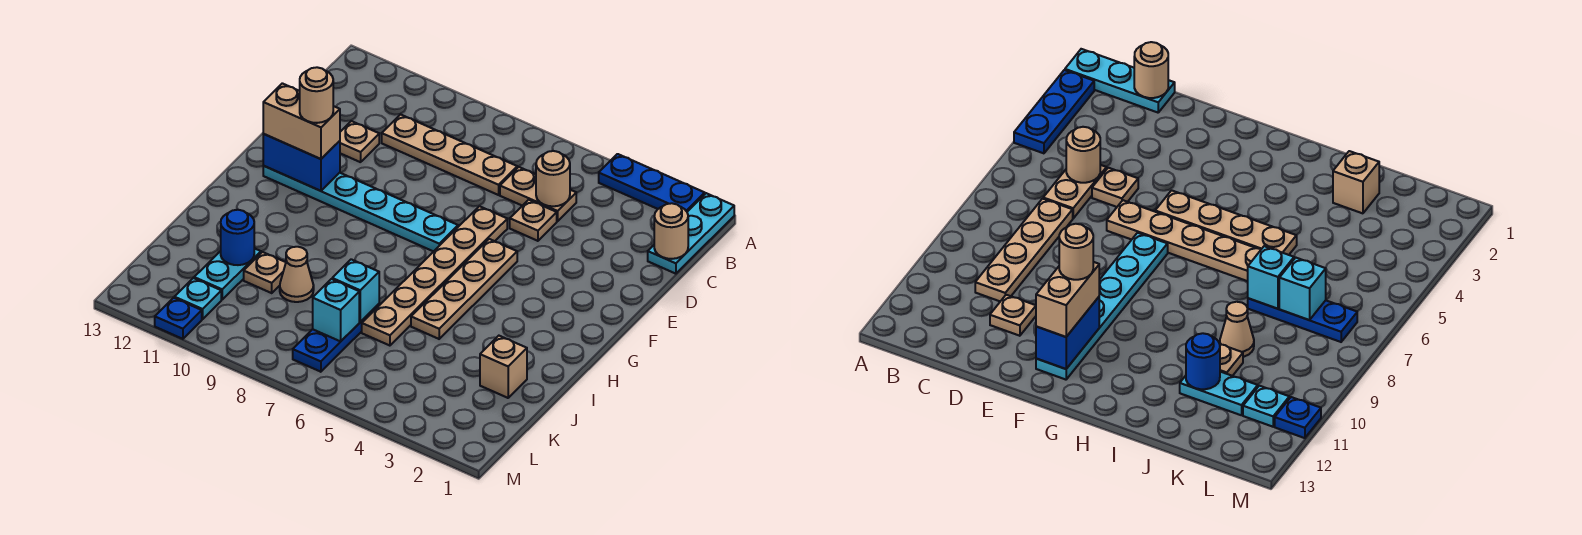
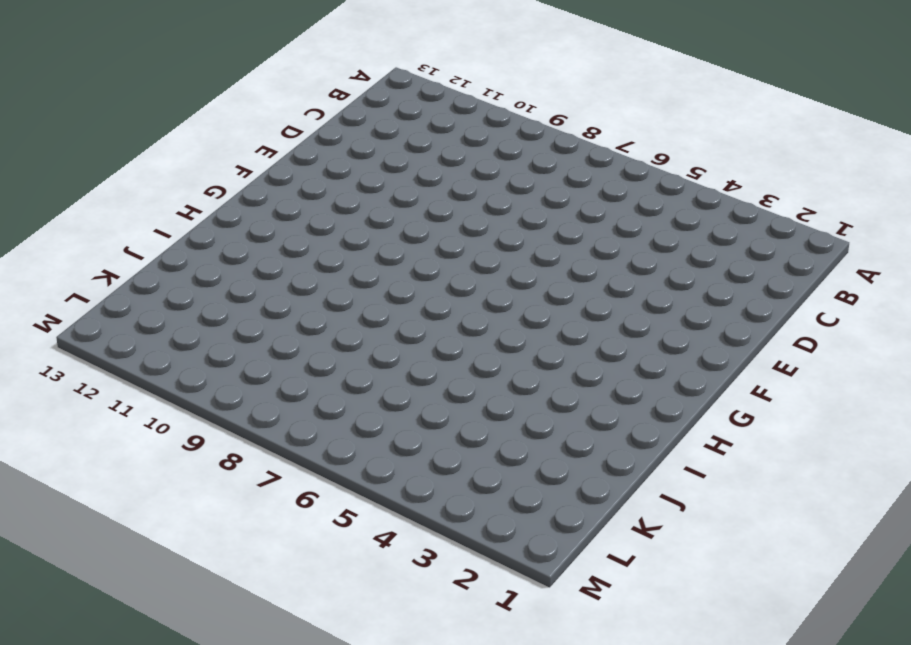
none -> cyan plate A1:C1 level 1
none -> blue plate A2:A4 level 1
none -> tan plate C5:C6 level 1

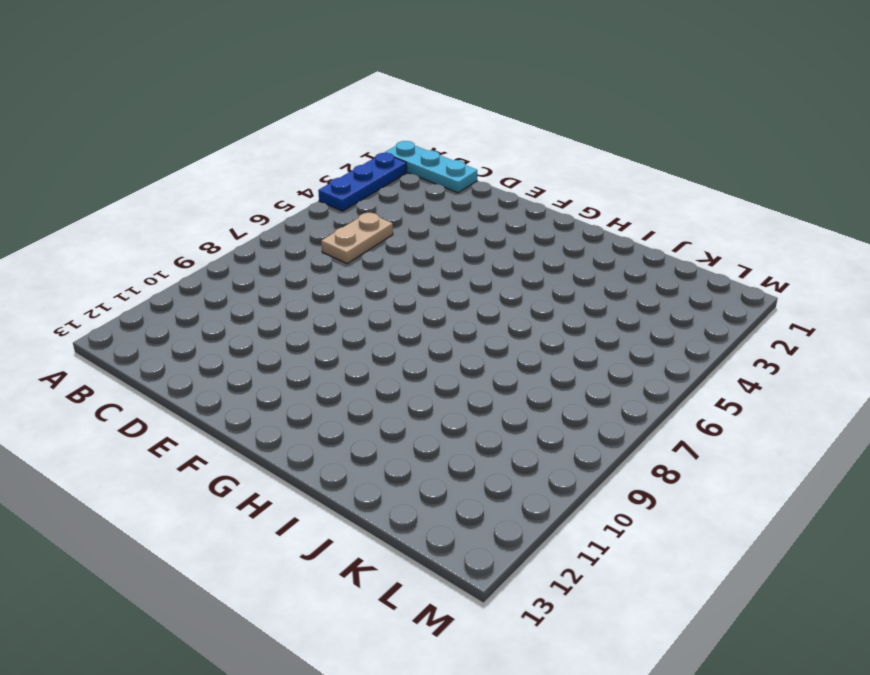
none -> tan plate C7:C10 level 1
none -> tan plate D5 level 1
none -> tan plate D11 level 1

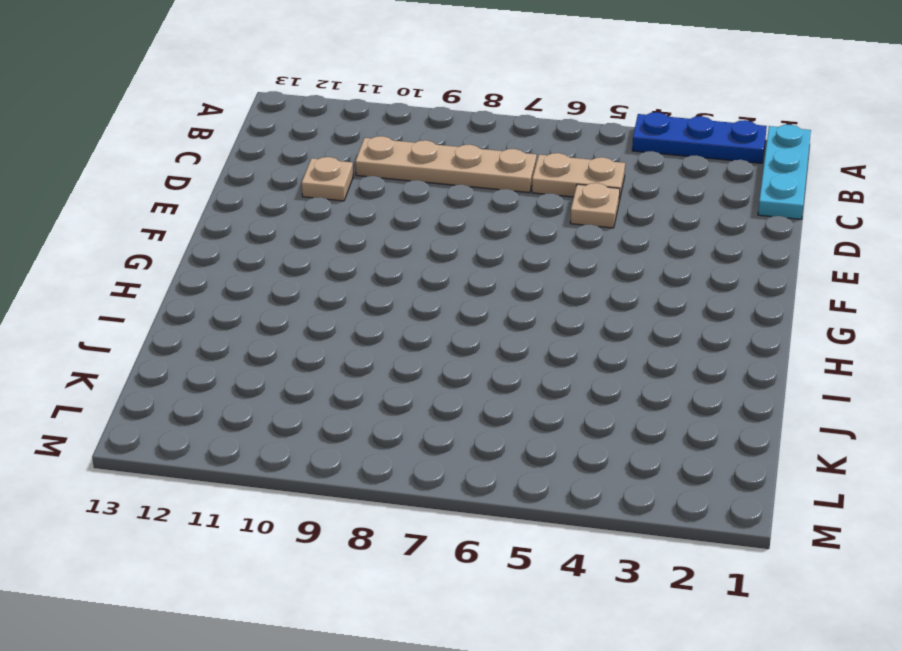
none -> tan plate E6:J6 level 1
none -> tan plate F5:I5 level 1
none -> cyan plate F7:F12 level 1

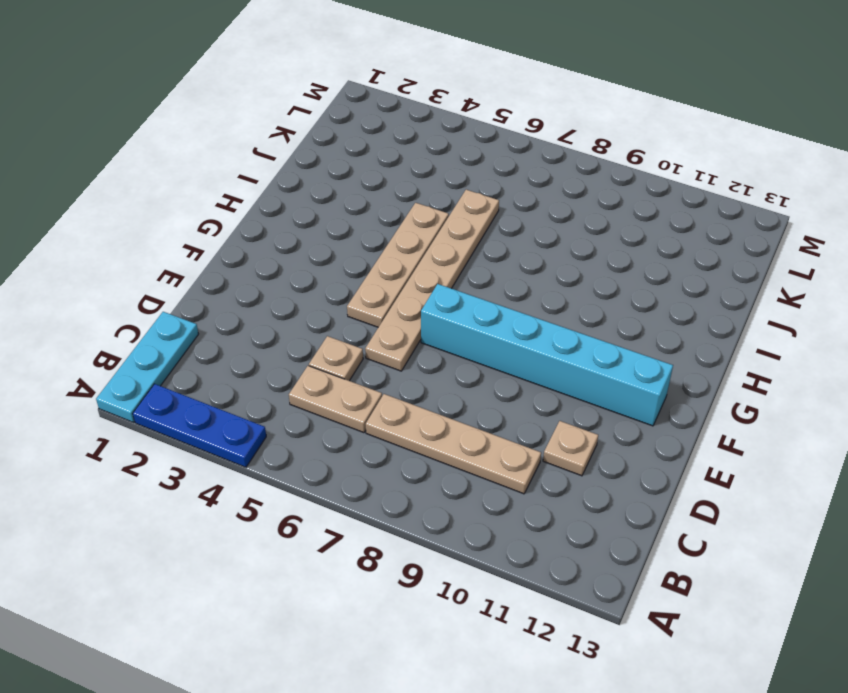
cyan brick F7:F12 level 1 -> cyan plate F7:F12 level 1
none -> tan brick J2 level 1
none -> blue plate J7:L7 level 1
none -> tan cone J9 level 1

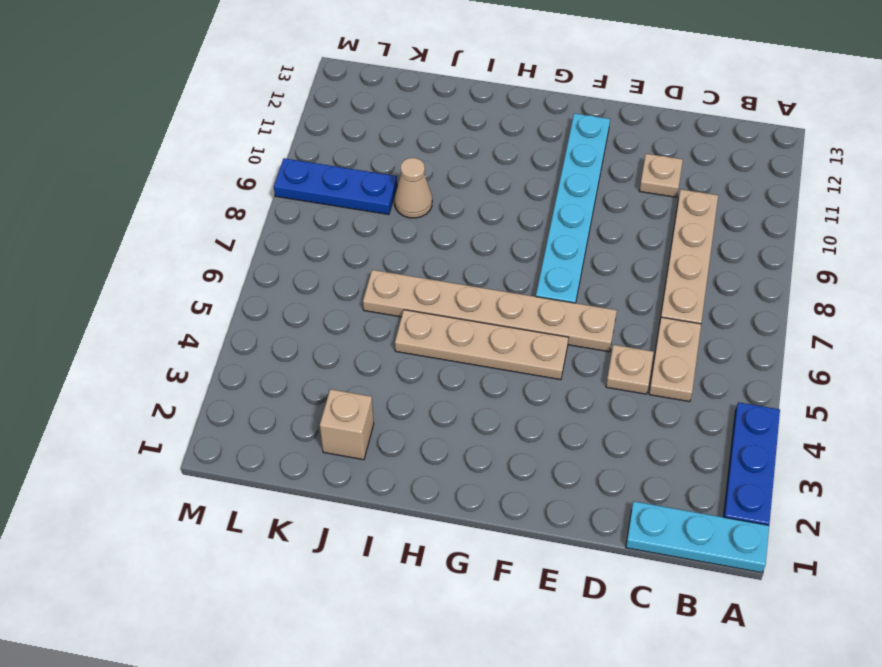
blue plate K9:M9 level 1 -> blue plate J7:L7 level 1
none -> tan plate J10 level 1
none -> cyan plate J11:K11 level 1
none -> cyan plate L11 level 1

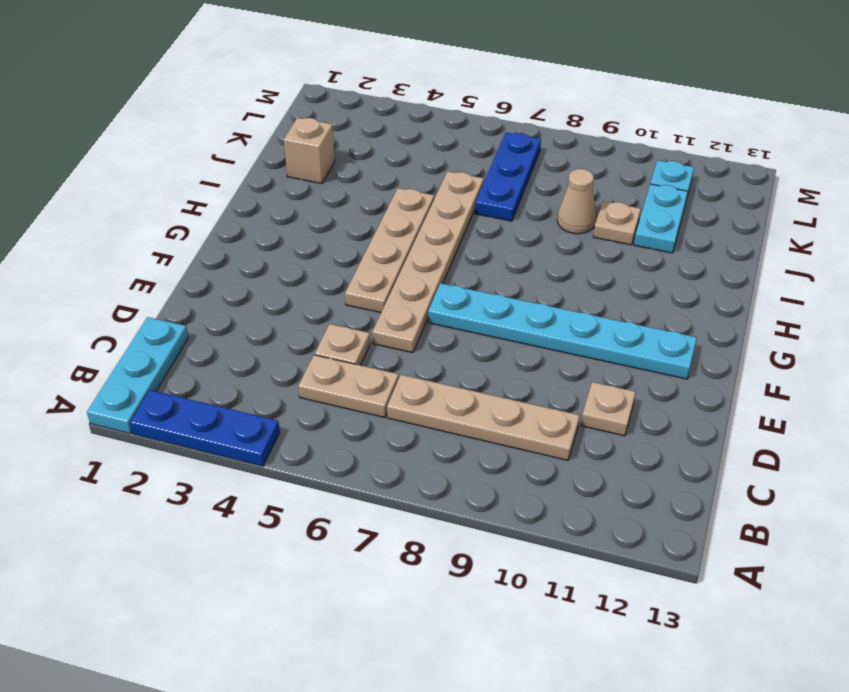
none -> blue plate M11 level 1
none -> tan round brick C1 level 2
none -> tan round brick C5 level 2

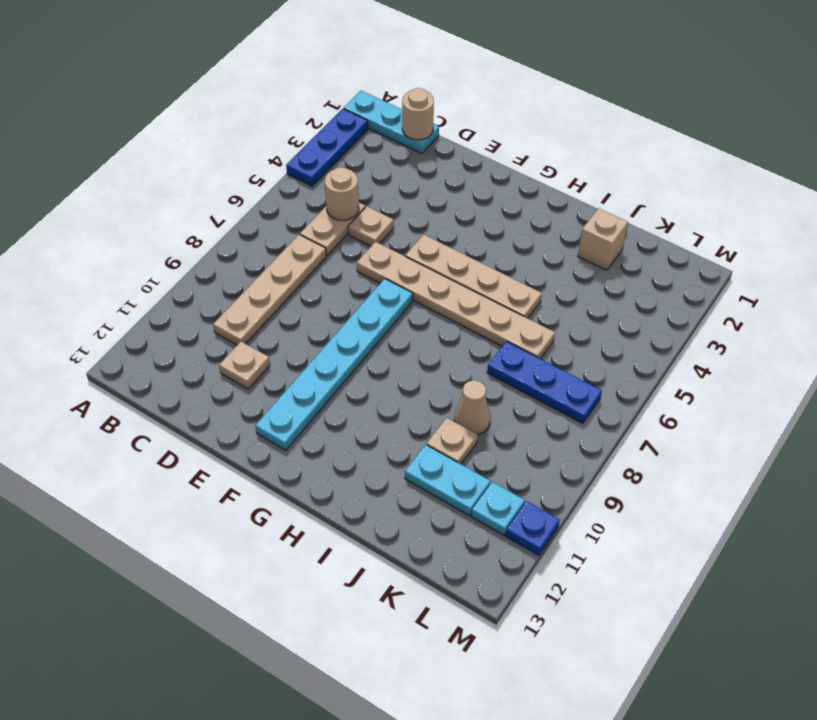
none -> blue brick F11:F12 level 2
none -> cyan brick J7 level 2
none -> blue round brick J11 level 2

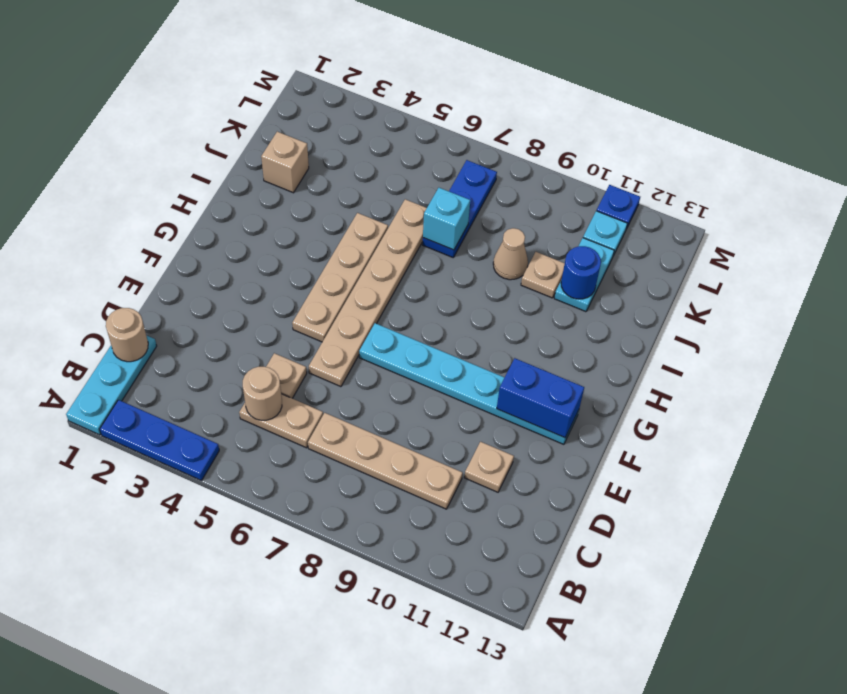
none -> cyan brick K7 level 2
none -> tan brick F11:F12 level 3
none -> tan round brick F11 level 4

